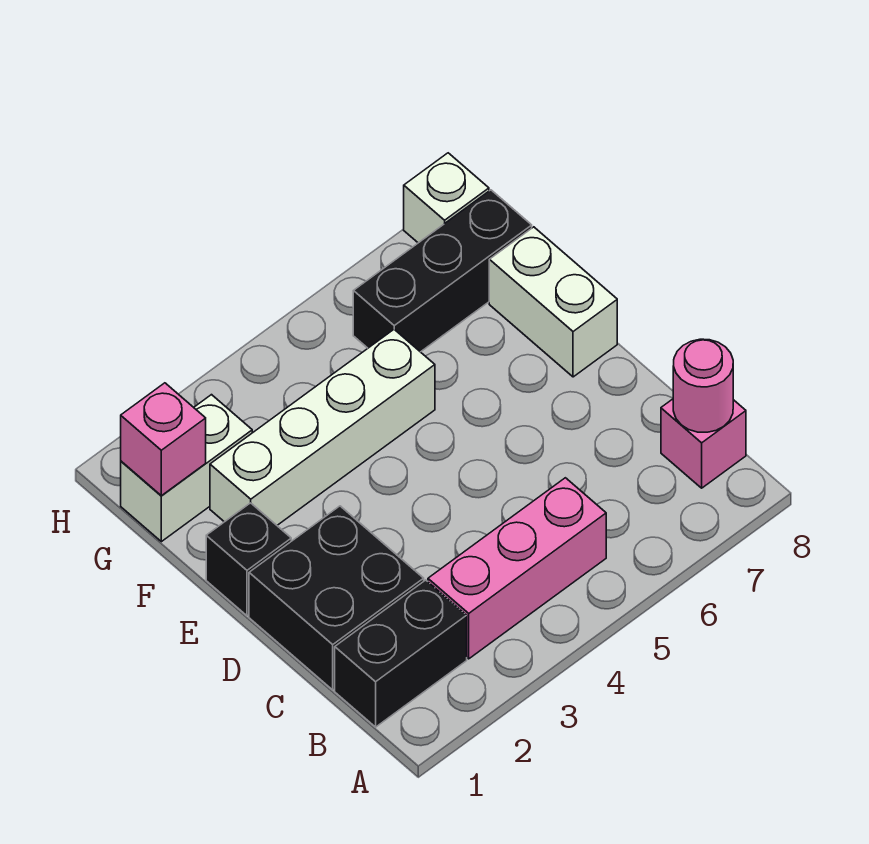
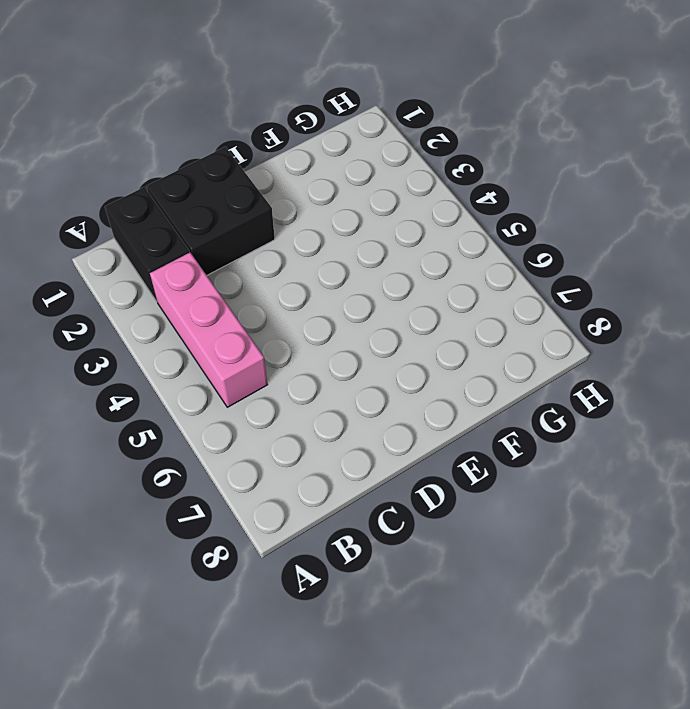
none -> pink brick B8 level 1
none -> black brick E1 level 1
none -> white brick E8:F8 level 1

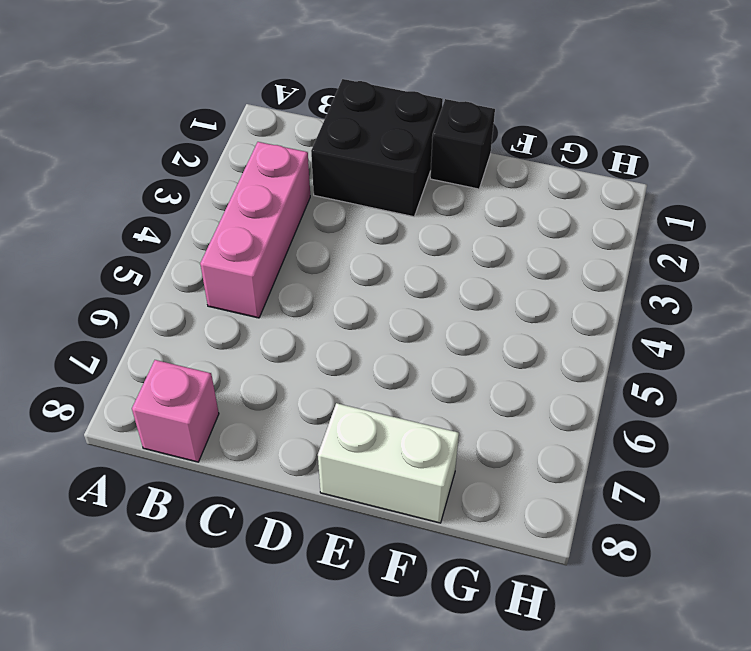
none -> black brick B1:B2 level 1
none -> white brick F2:F5 level 1
none -> white brick G1:G2 level 1

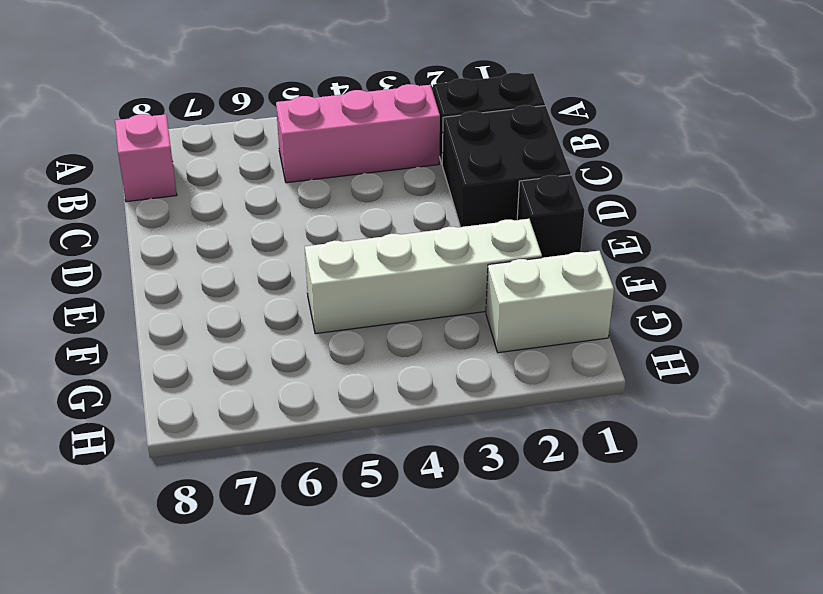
none -> white brick E8:F8 level 1
none -> black brick G6:G8 level 1
none -> white brick H8 level 1

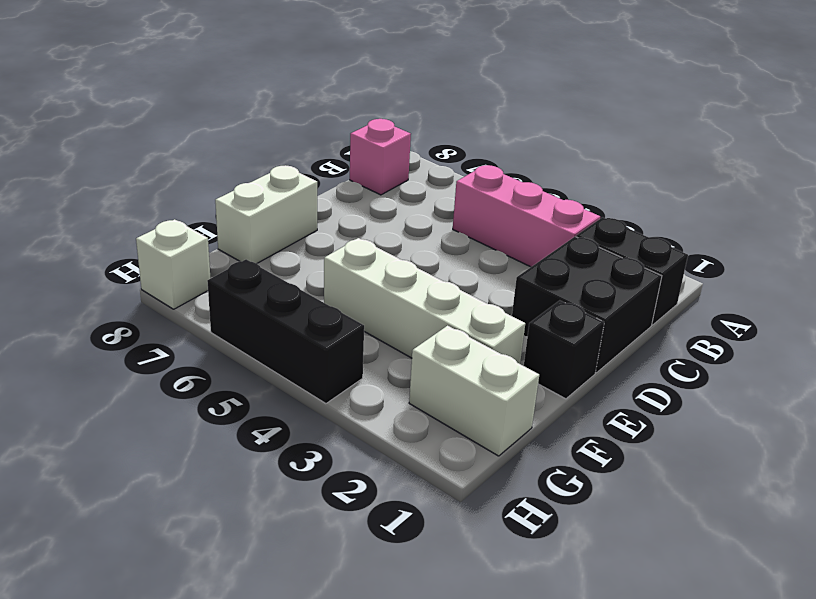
black brick H4:H6 level 1 -> black brick G6:G8 level 1
none -> pink round brick B8 level 2
none -> pink brick G1 level 2

